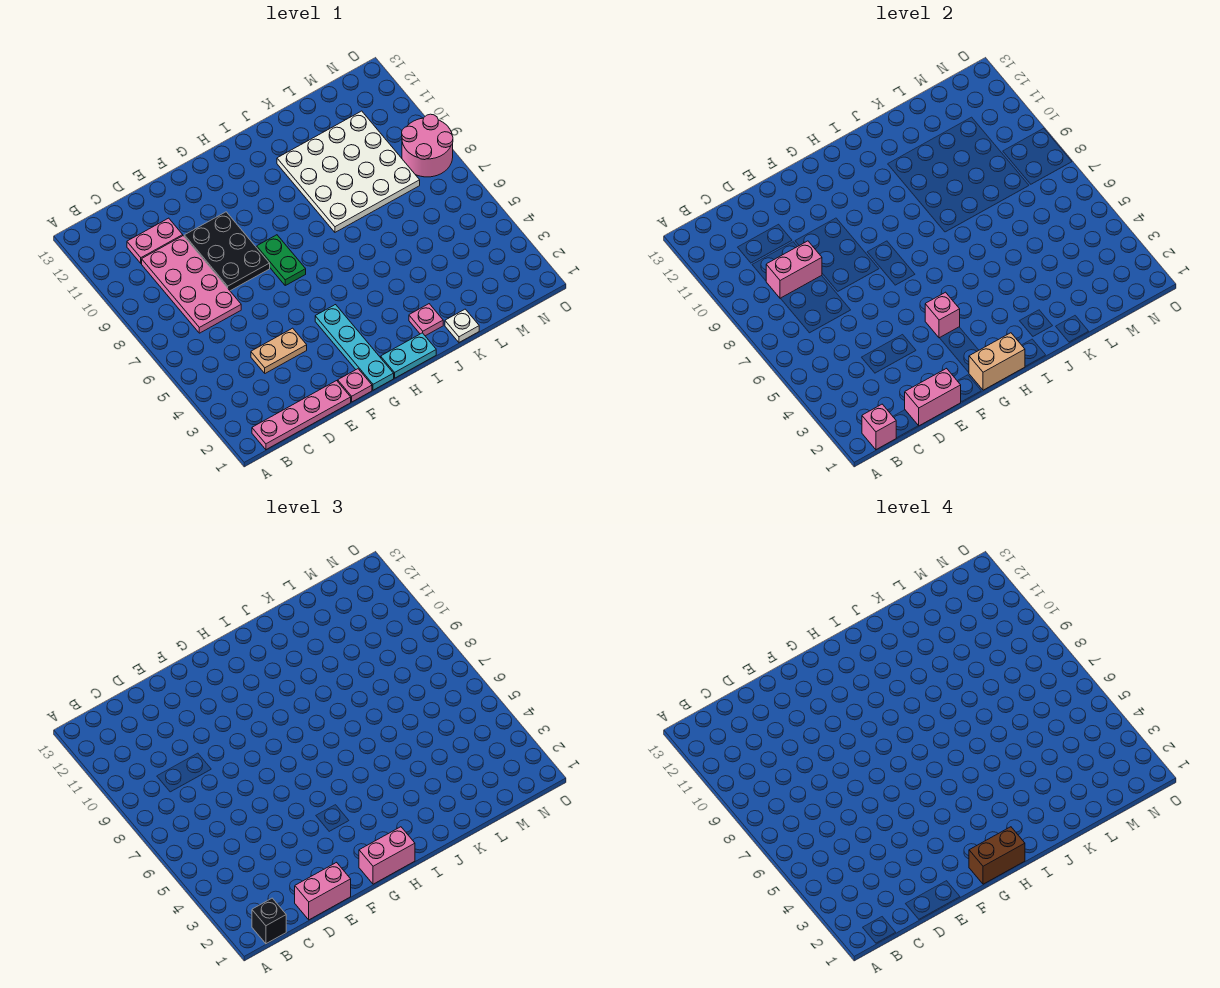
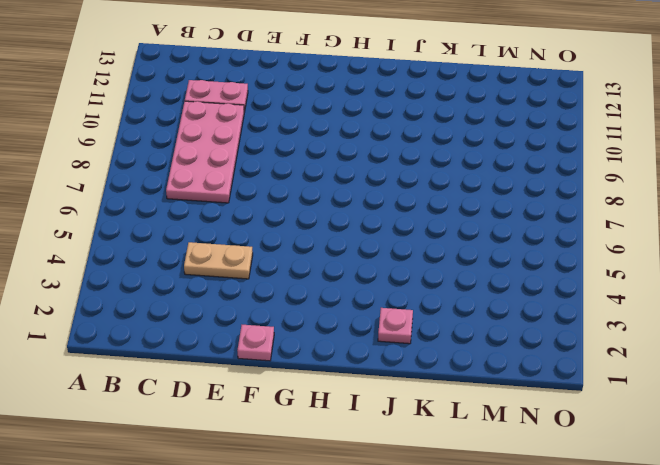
none -> pink plate B1:E1 level 1
none -> black plate E8:F10 level 1
none -> cyan plate G1:G4 level 1

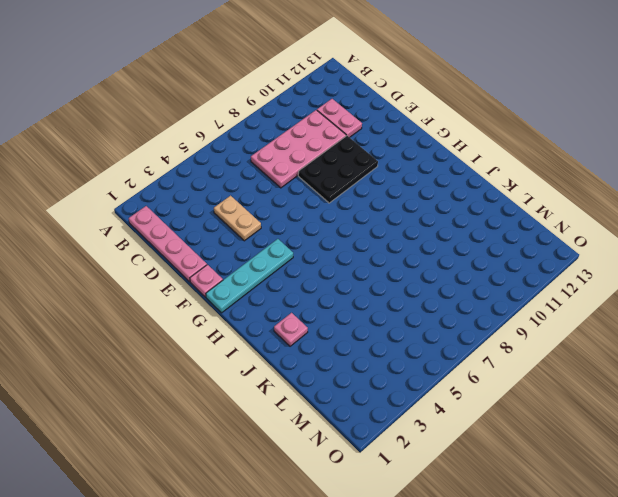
none -> green plate G7:G8 level 1
none -> cyan plate H1:I1 level 1
none -> white plate J8:M11 level 1

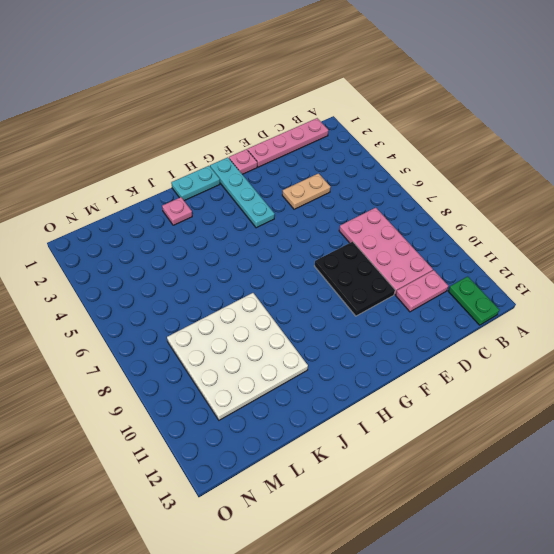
green plate B12:B13 level 1 -> green plate G7:G8 level 1
none -> white plate K1 level 1
none -> pink round brick N8:O9 level 1
none -> pink brick B1 level 2

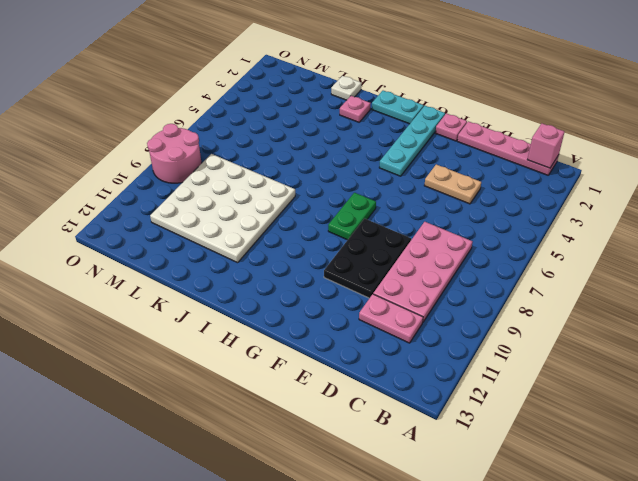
none -> pink brick C9:D9 level 2
none -> pink brick D1:E1 level 2
none -> tan brick G1:H1 level 2

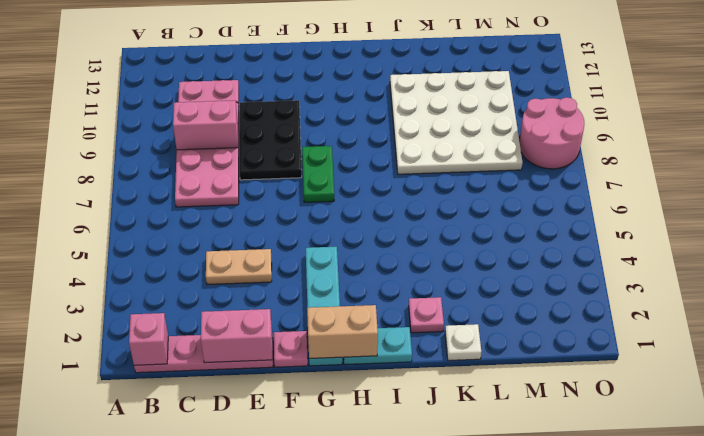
none -> pink brick G4 level 2
none -> black brick B1 level 3
none -> pink brick D1:E1 level 3

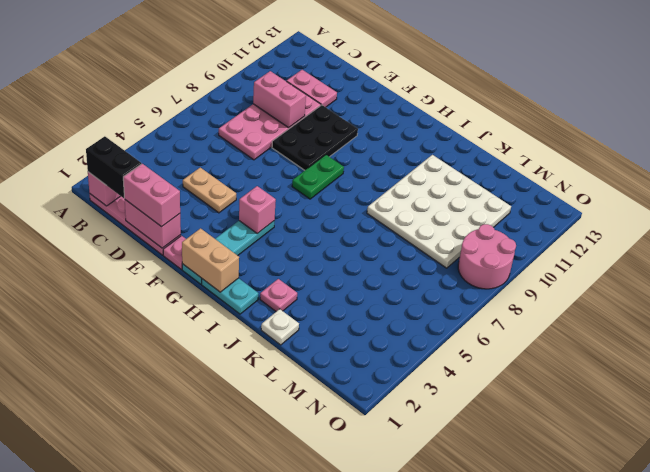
black brick B1:C1 level 3 -> black brick B1 level 3
none -> pink brick G1:H1 level 3
none -> brown brick G1:H1 level 4

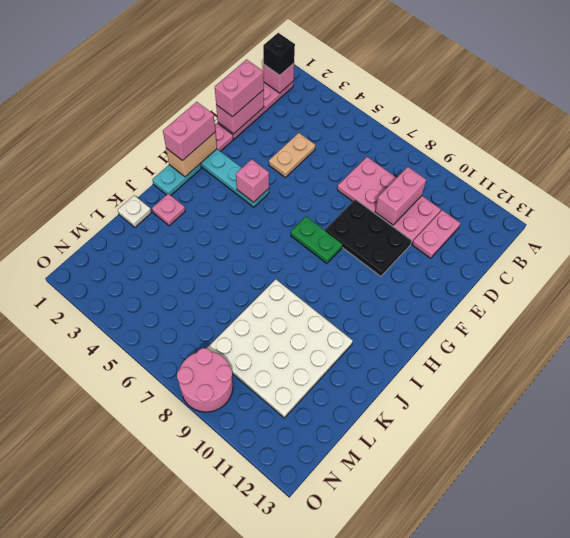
none -> brown brick G1:H1 level 4

